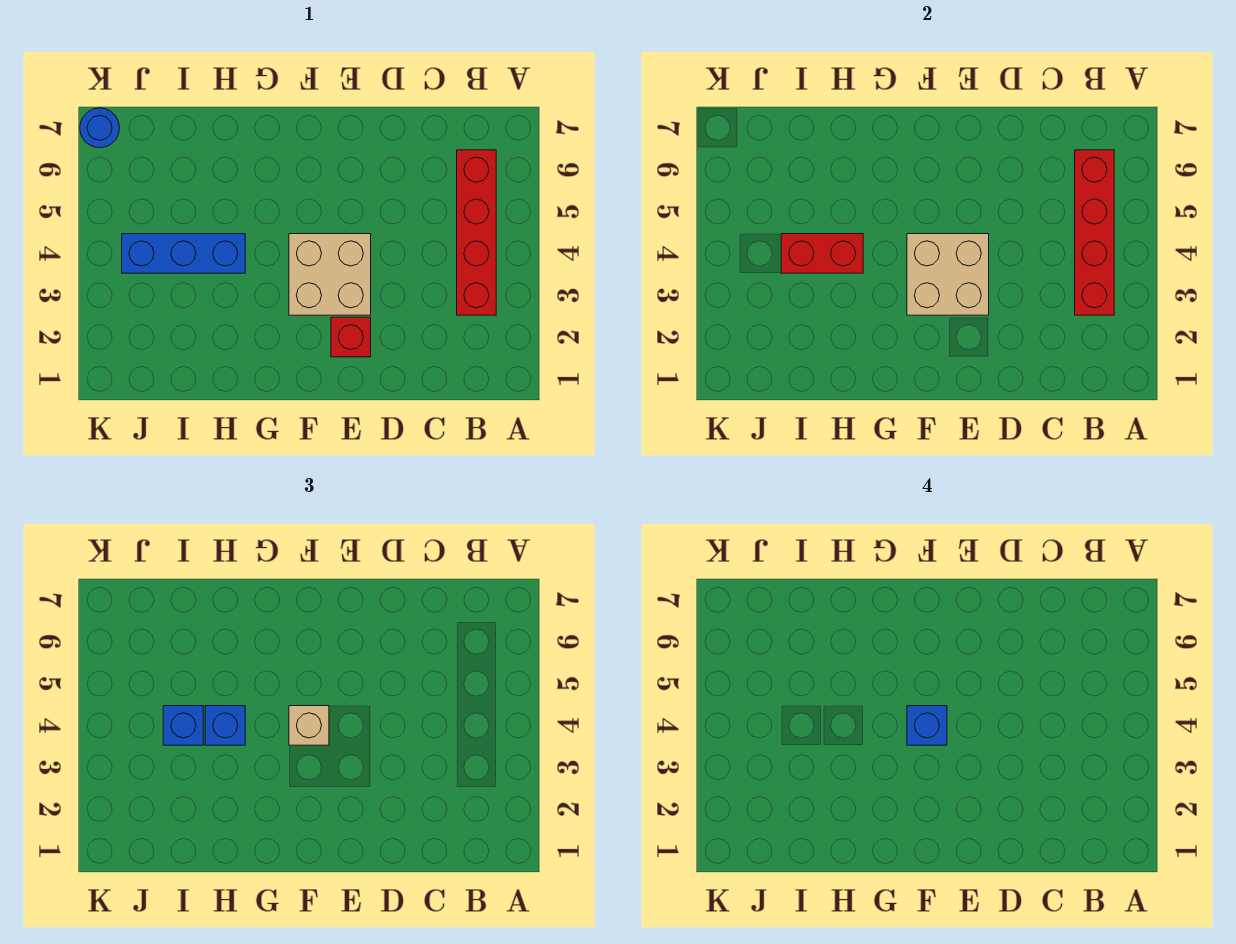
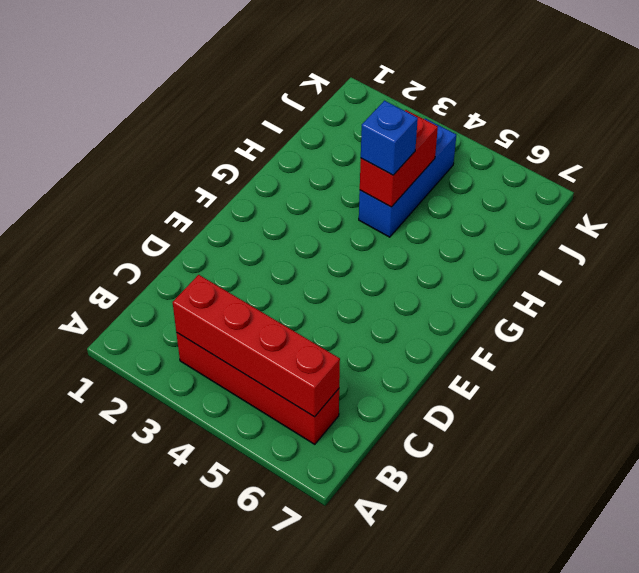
none -> red brick E2 level 1
none -> tan brick E3:F4 level 1
none -> blue round brick K7 level 1

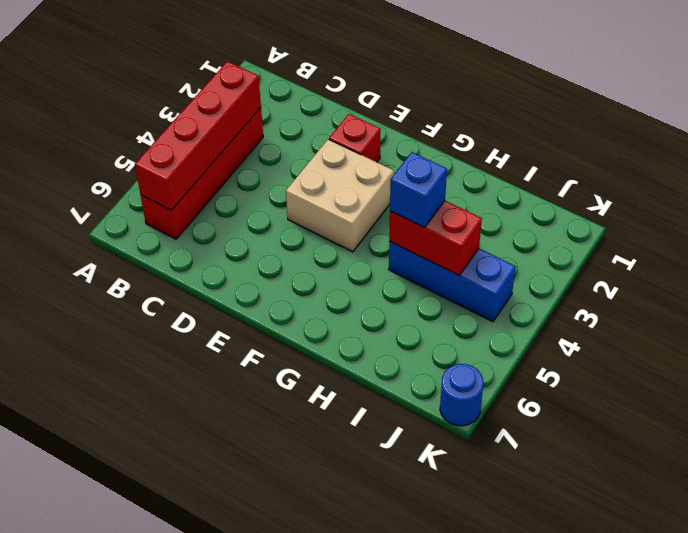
none -> tan brick E3:F4 level 2
none -> tan brick F4 level 3
none -> blue brick I4 level 3

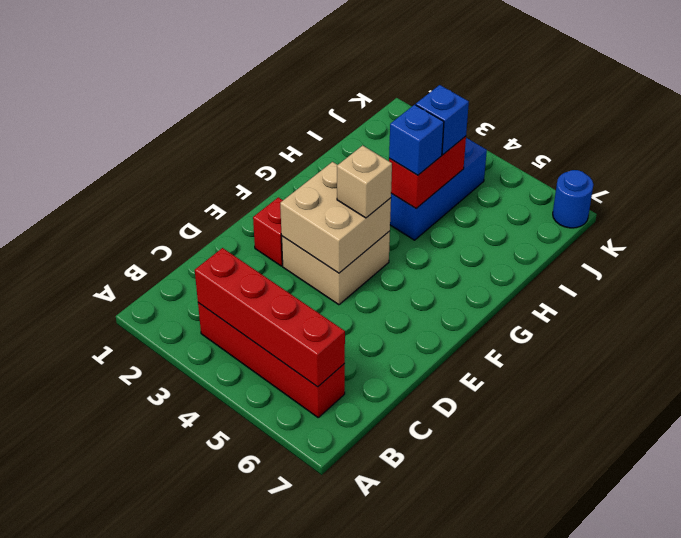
none -> blue brick F4 level 4

